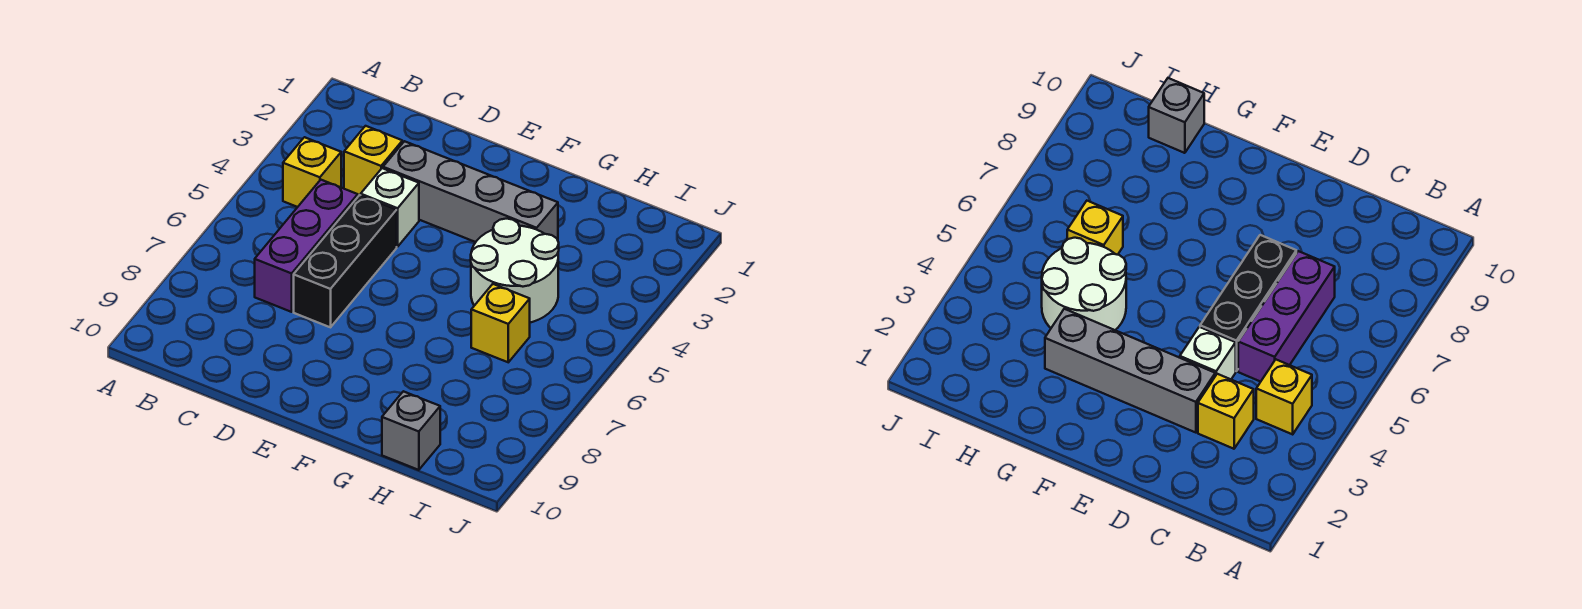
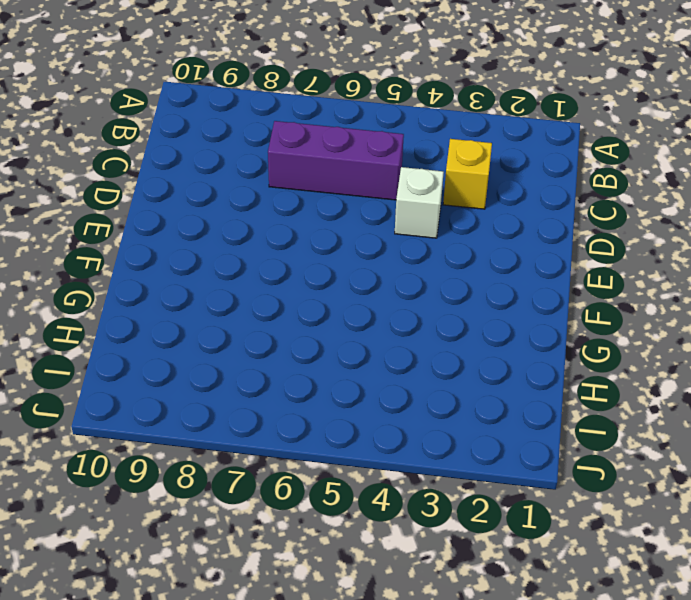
none -> yellow brick B4 level 1
none -> grey brick D3:G3 level 1

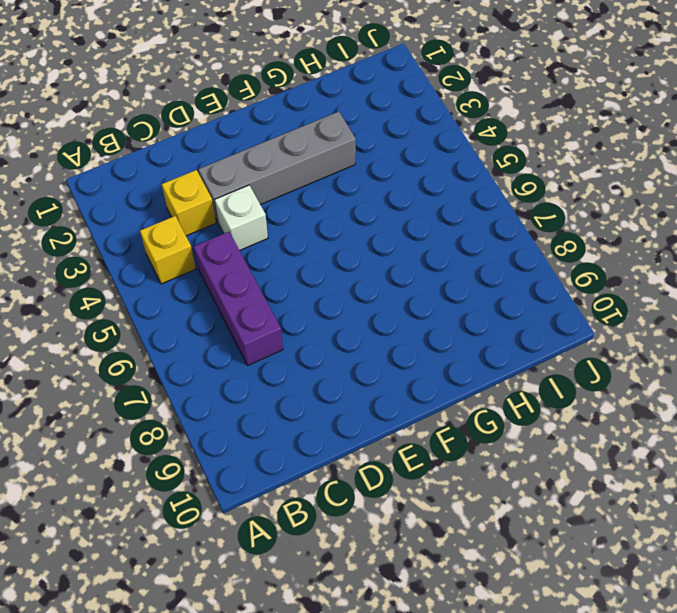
none -> black brick D5:D7 level 1
none -> white round brick G4:H5 level 1

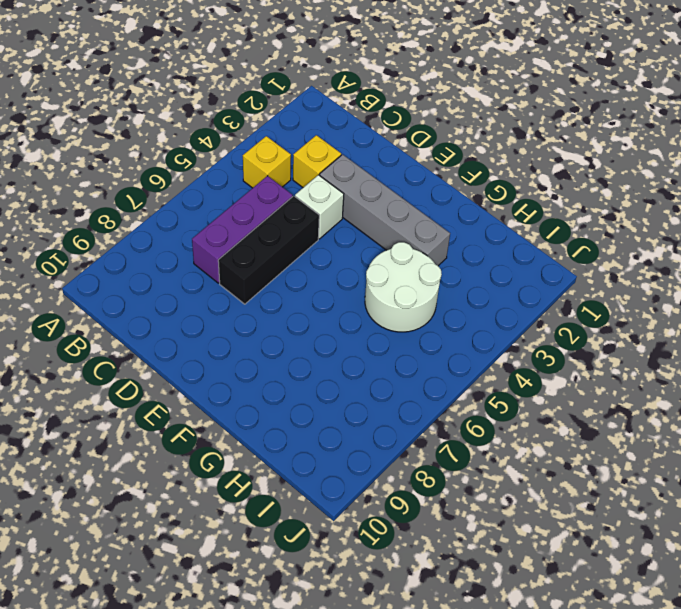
none -> yellow brick H6 level 1
none -> grey brick H10 level 1

